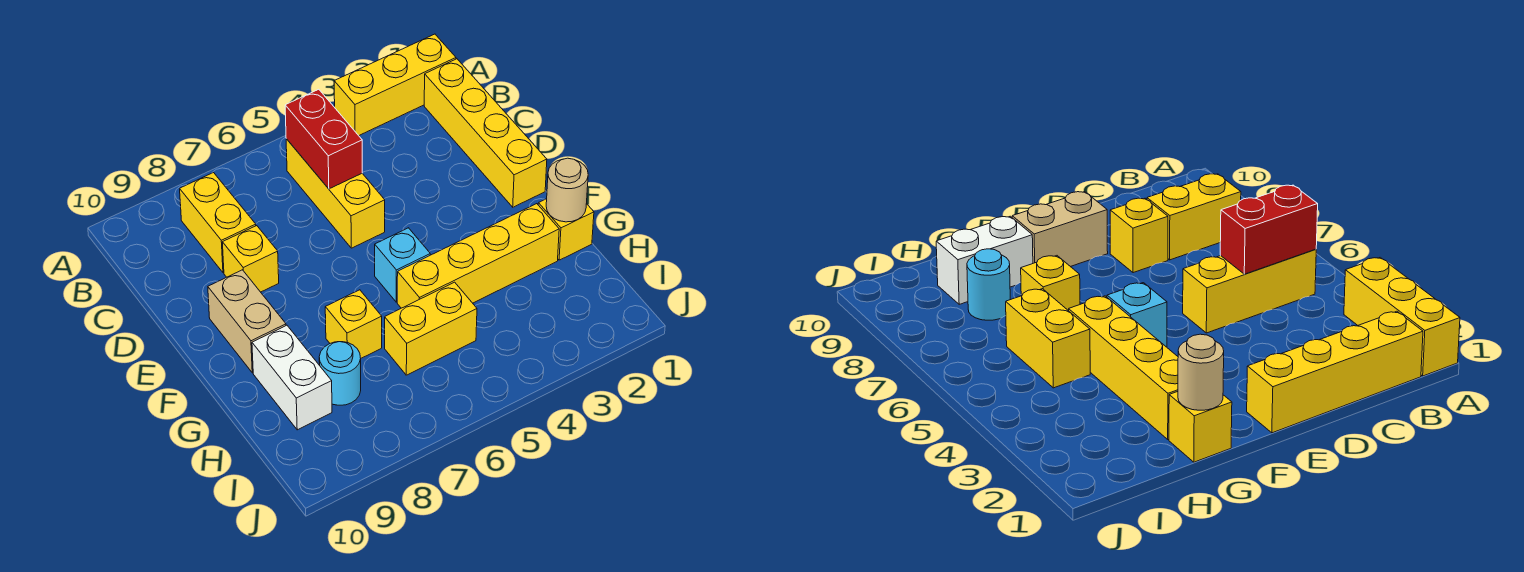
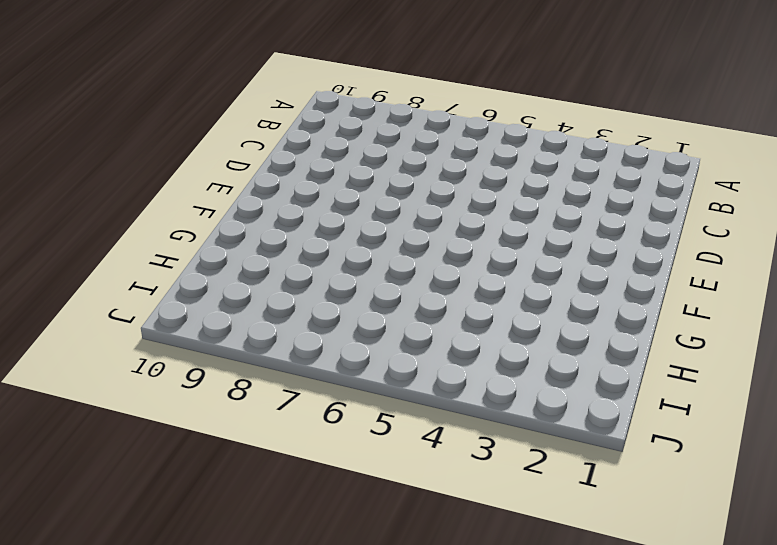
none -> yellow brick A1:A3 level 1
none -> yellow brick B1:E1 level 1
none -> yellow brick B5:D5 level 1

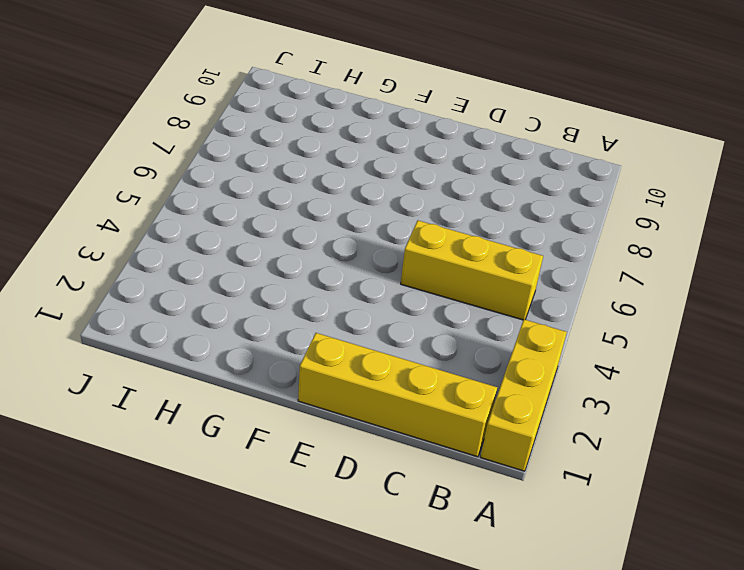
none -> yellow brick B8:C8 level 1
none -> yellow brick D8 level 1
none -> tan brick E9:F9 level 1

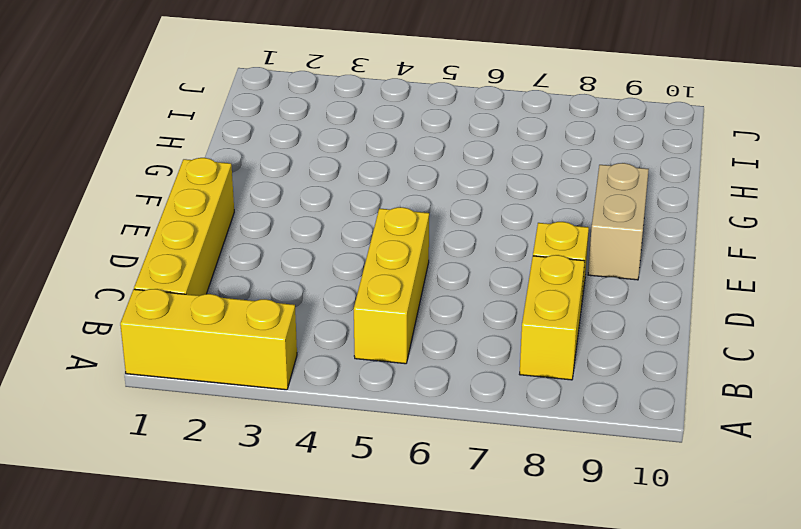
none -> cyan brick F5 level 1
none -> yellow brick G1 level 1
none -> yellow brick G2:G5 level 1

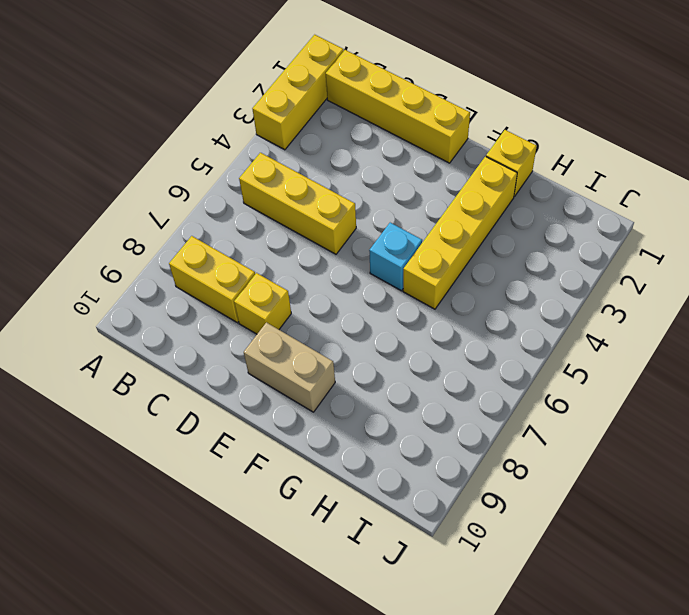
none -> yellow brick G7 level 1
none -> white brick G9:H9 level 1
none -> yellow brick H5:H6 level 1

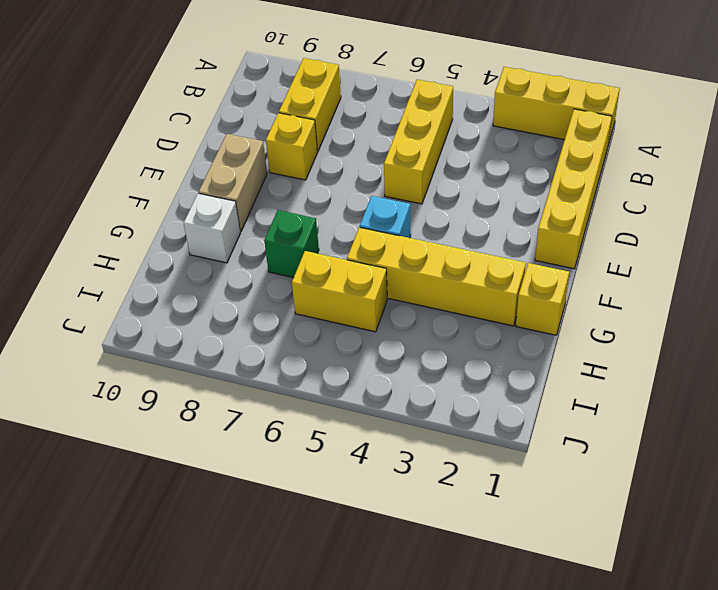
green brick G7 level 1 -> yellow brick G7 level 1
white brick G9 level 1 -> white brick G9:H9 level 1
none -> cyan round brick H8 level 1
none -> red brick B5:C5 level 2
none -> tan round brick G1 level 2

